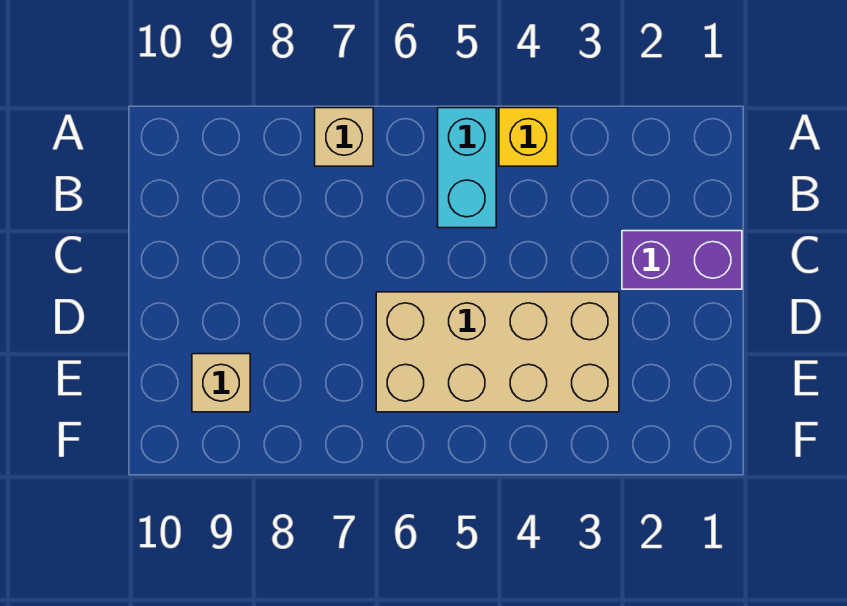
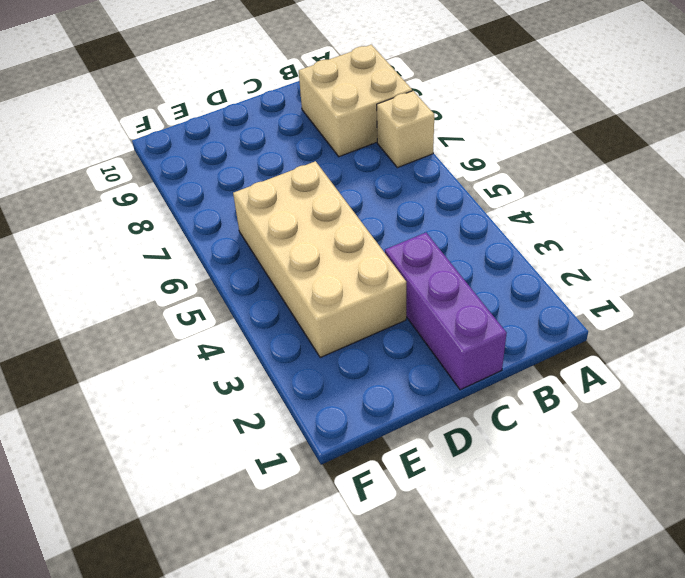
tan brick A8:B9 level 1 -> none
purple brick C1:C3 level 1 -> purple brick C1:C2 level 1
none -> yellow brick A4 level 1
none -> cyan brick A5:B5 level 1

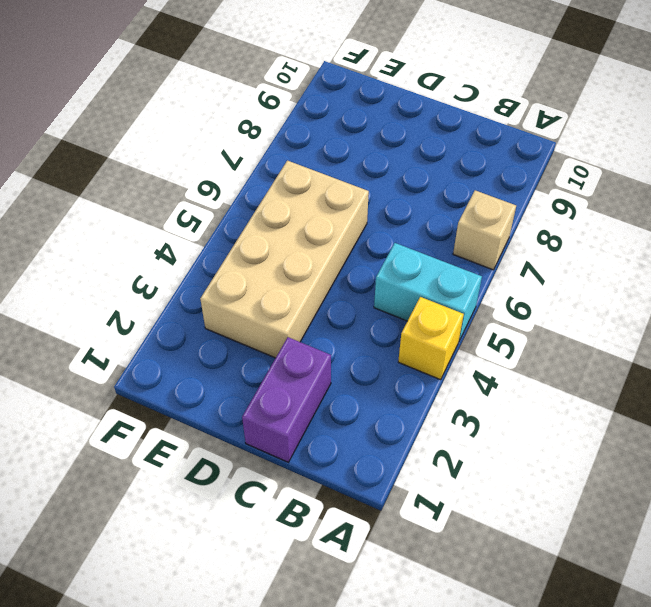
none -> tan brick E9 level 1

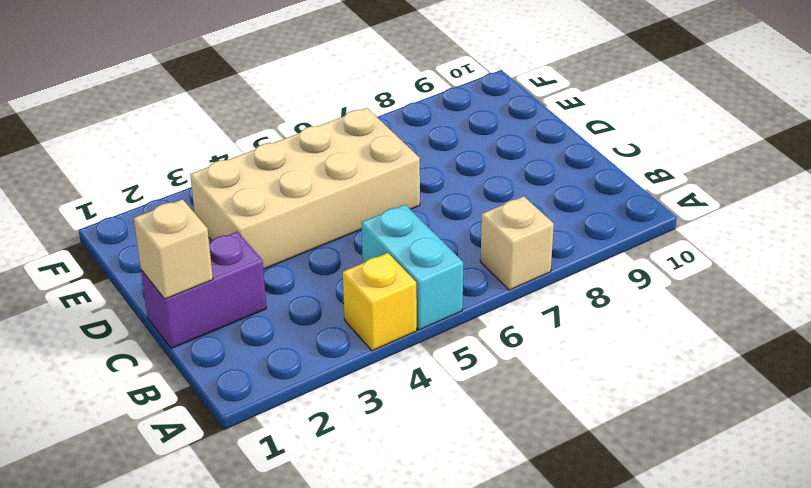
tan brick C1 level 2 -> tan brick E9 level 1

